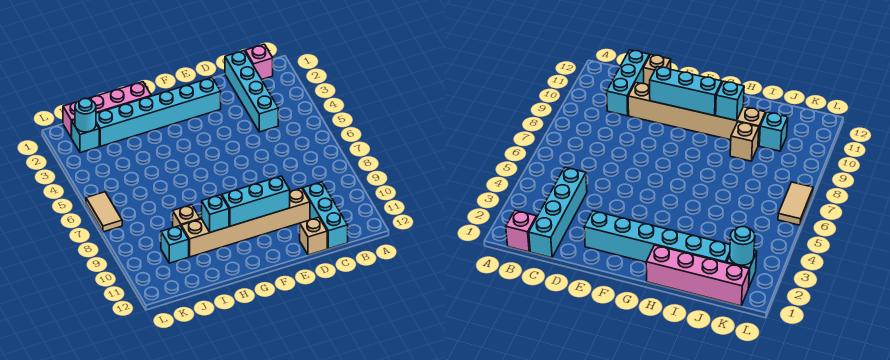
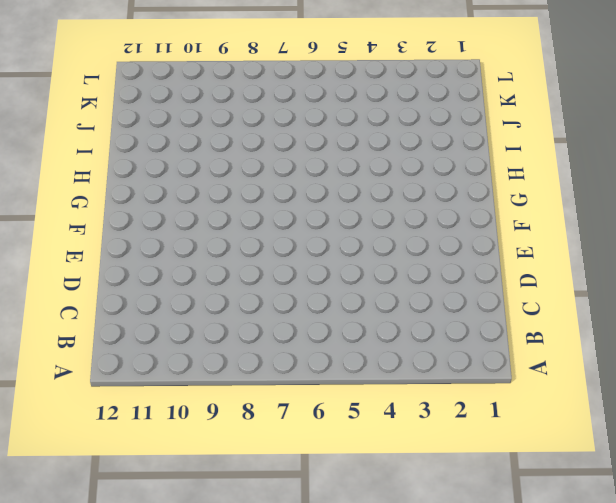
none -> pink brick B1 level 1
none -> cyan brick C1:C4 level 1
none -> cyan brick C10:C12 level 1

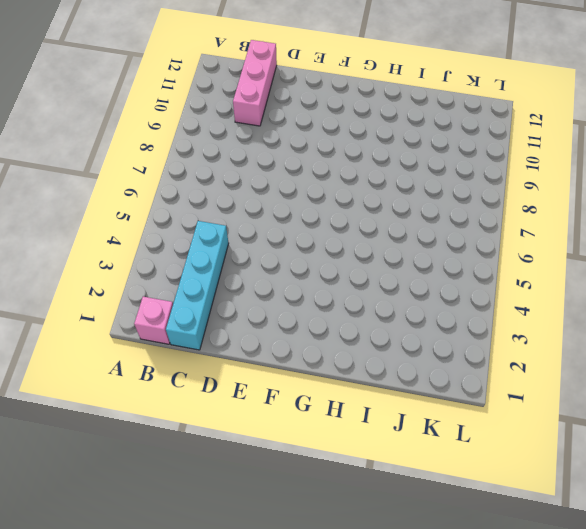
pink brick C10:C12 level 1 -> cyan brick C10:C12 level 1
none -> tan brick D10:I10 level 1
none -> tan brick D12 level 1
none -> cyan brick E2:J2 level 1

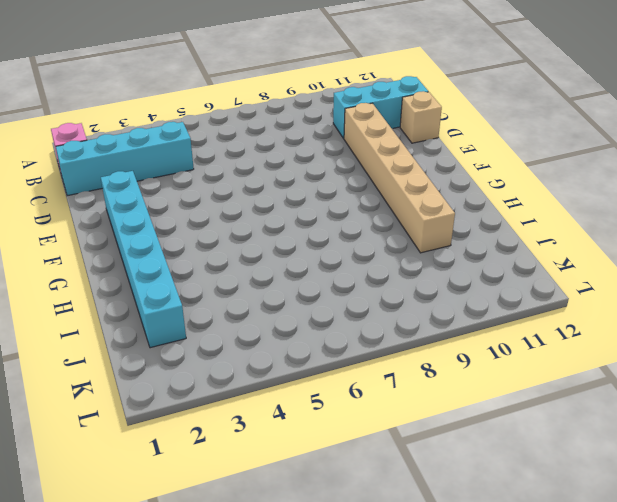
none -> pink brick H1:K1 level 1
none -> tan brick I9 level 1
none -> cyan brick J10 level 1

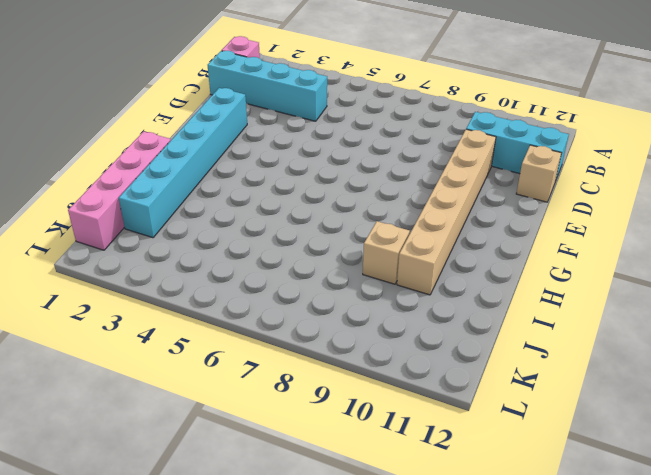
none -> cyan brick J10 level 1
none -> cyan brick K2 level 1
none -> tan tile L6:L7 level 1

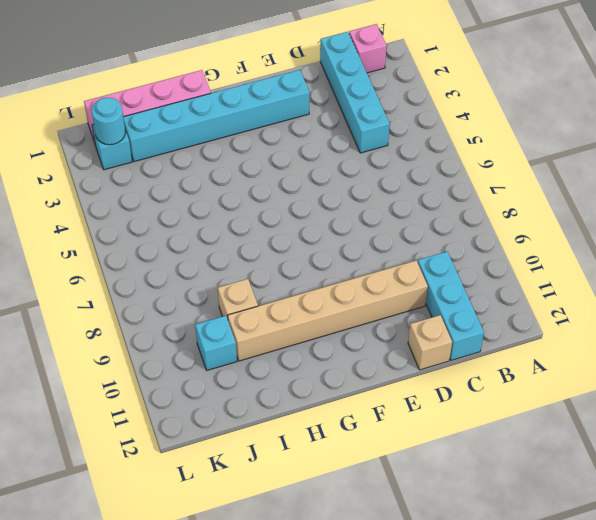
none -> tan tile L6:L7 level 1
none -> cyan brick E10:G10 level 2
none -> cyan brick H10 level 2

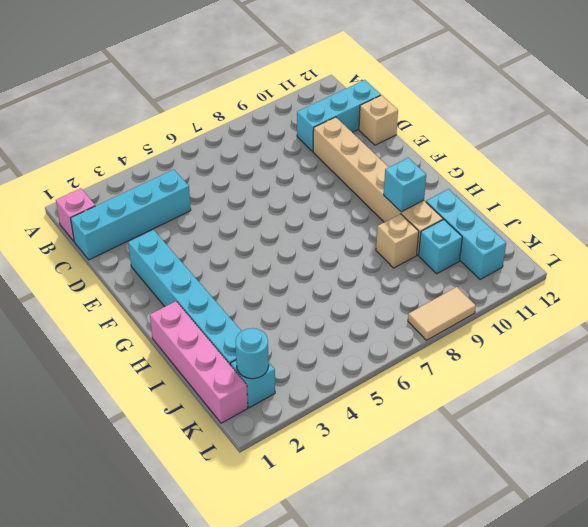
cyan brick I11:K11 level 1 -> cyan brick E10:G10 level 2
tan tile L8:L9 level 1 -> tan tile L6:L7 level 1

